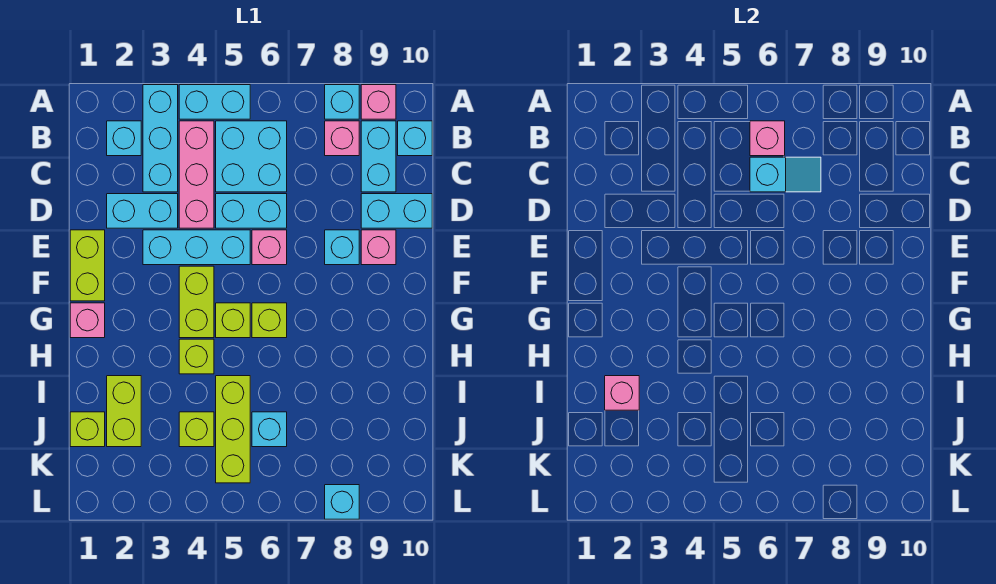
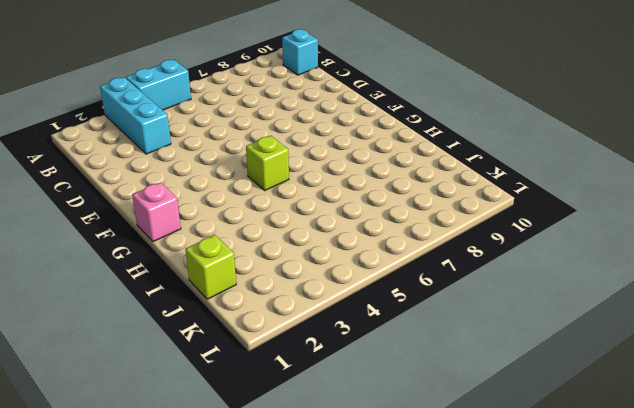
none -> cyan brick A8 level 1
none -> pink brick A9 level 1
none -> cyan brick B2 level 1
none -> pink brick B4:D4 level 1

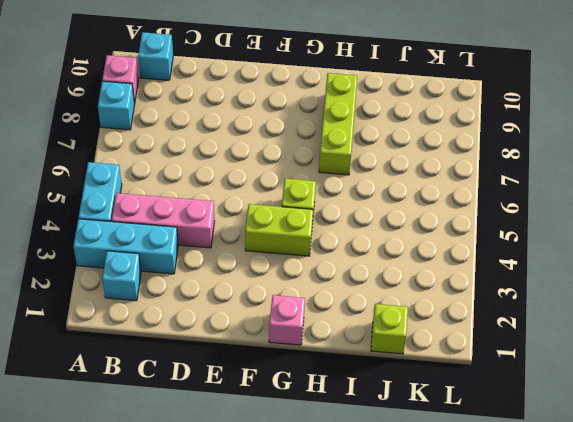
lime brick H7:H9 level 1 -> lime brick I5:K5 level 1
none -> cyan brick B5:C6 level 1
none -> pink brick B8 level 1
none -> cyan brick B9:C9 level 1
none -> cyan brick D2:D3 level 1

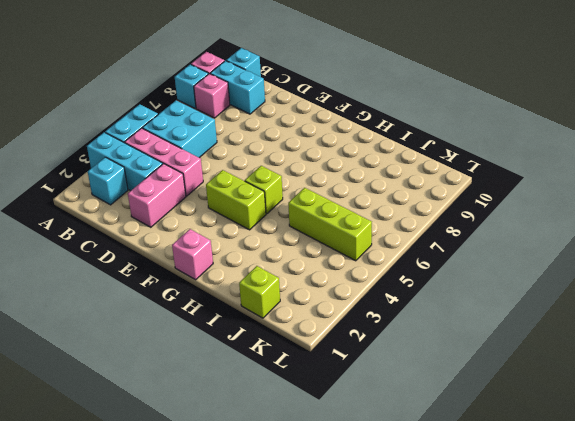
pink brick D2:D3 level 1 -> cyan brick D2:D3 level 1
none -> cyan brick D5:D6 level 1
none -> cyan brick D9:D10 level 1
none -> lime brick E1:F1 level 1
none -> cyan brick E3:E5 level 1

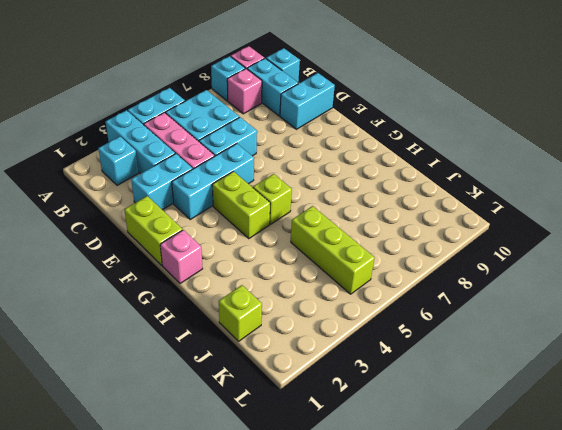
none -> pink brick E6 level 1
none -> cyan brick E8 level 1
none -> pink brick E9 level 1
none -> lime brick G6 level 1

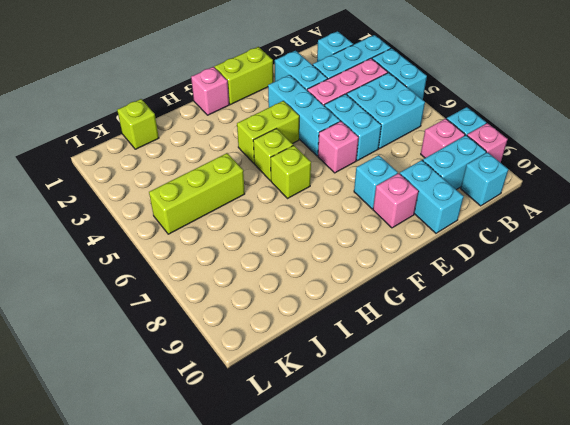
none -> lime brick H4 level 1
none -> lime brick I2:J2 level 1
none -> lime brick J4 level 1
none -> cyan brick J6 level 1

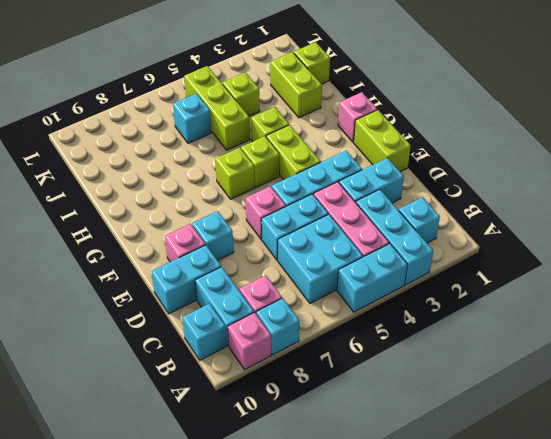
none -> cyan brick L8 level 1
none -> pink brick B6 level 2
none -> cyan slope C6:C7 level 2 top 6
none -> pink brick I2 level 2

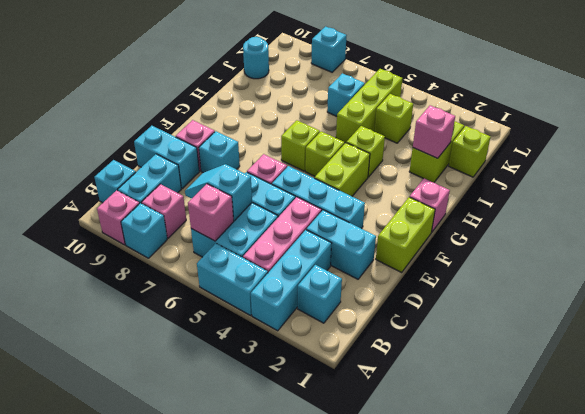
cyan round brick J10 level 1 -> none

